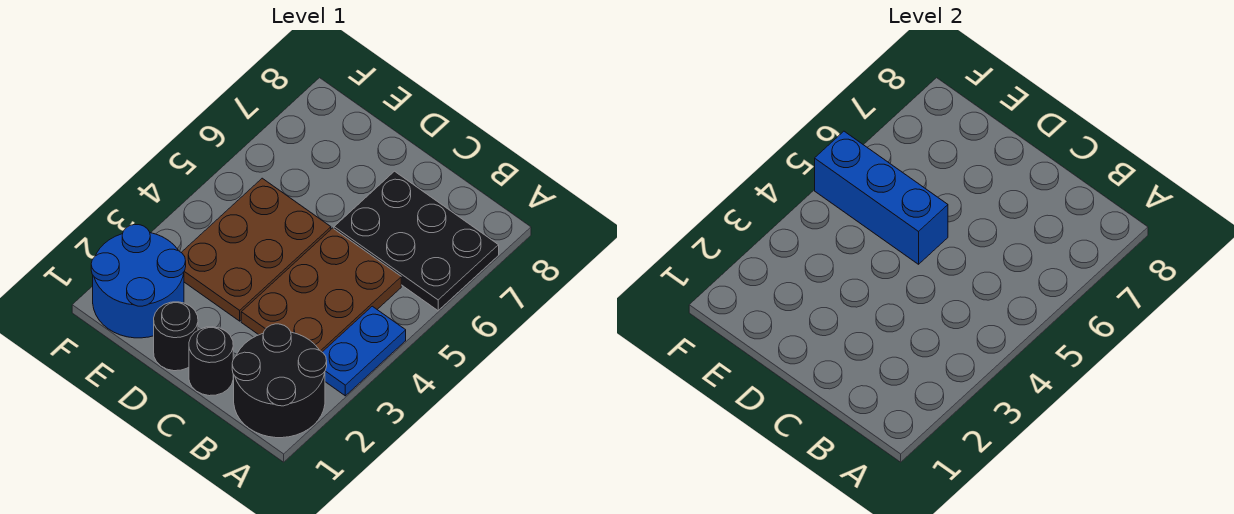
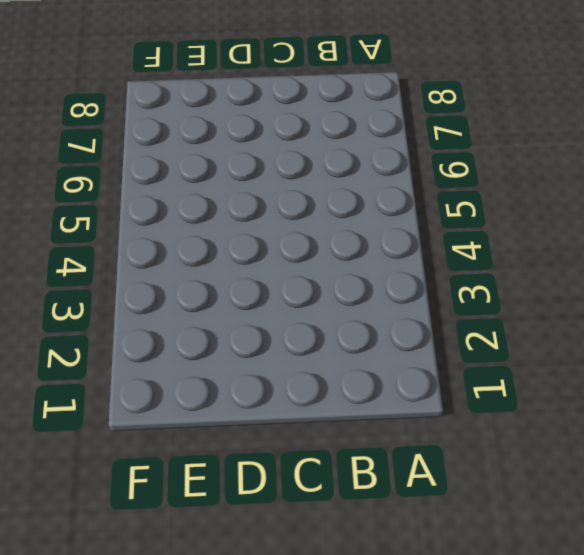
none -> black round brick A1:B2 level 1
none -> blue plate A3:A4 level 1

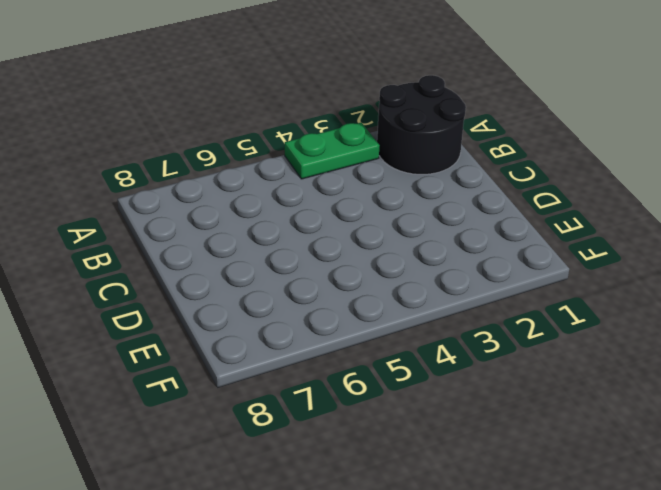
green plate A3:A4 level 1 -> blue plate A3:A4 level 1
none -> black plate A6:C7 level 1
none -> brown plate B3:C5 level 1

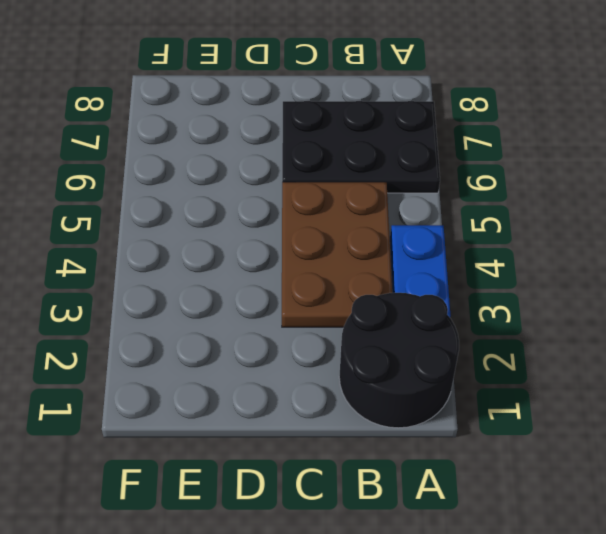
none -> black round brick C1 level 1
none -> black round brick D1 level 1

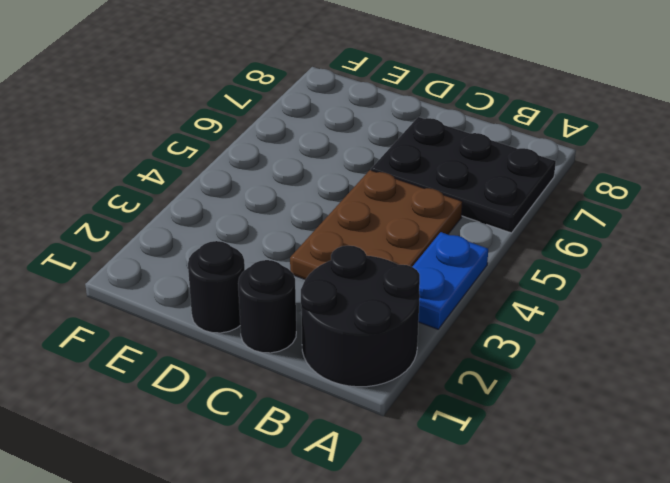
none -> brown plate D3:E5 level 1
none -> blue round brick E1:F2 level 1

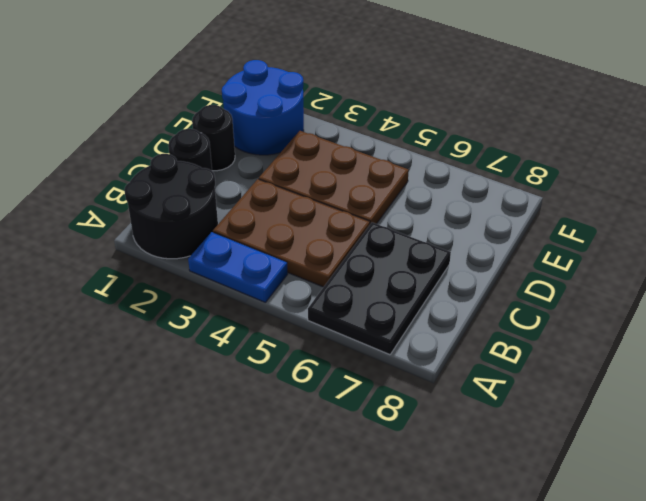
none -> blue brick D5:F5 level 2

